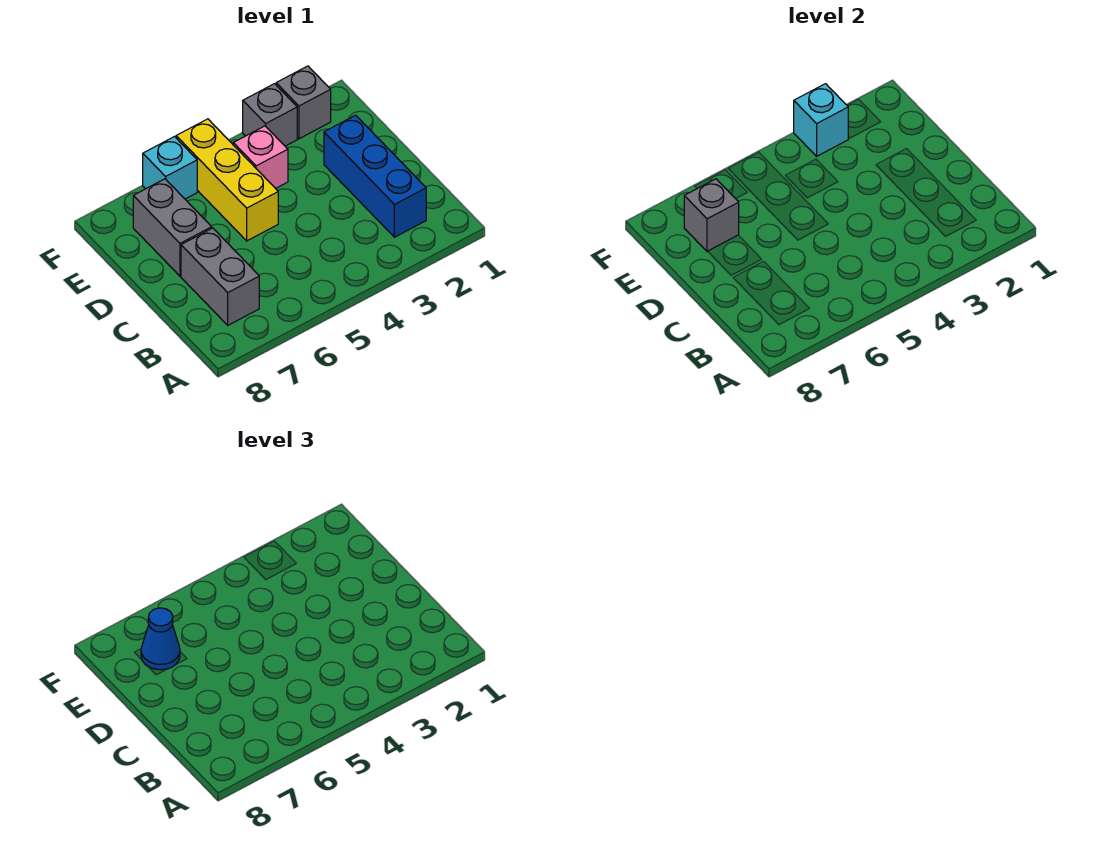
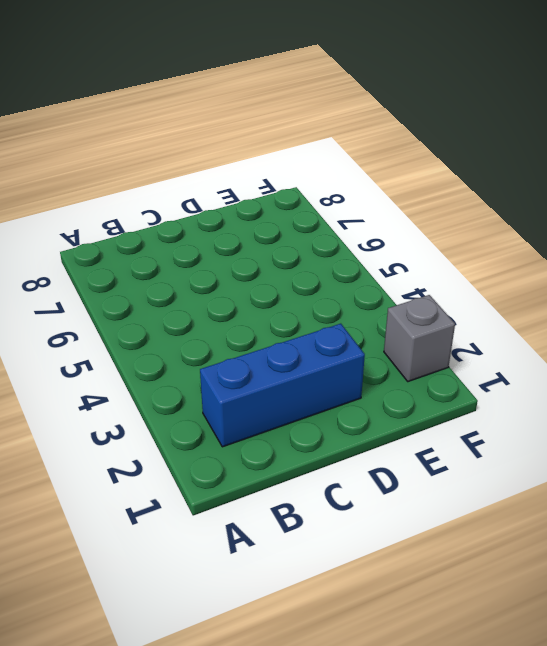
none -> grey brick B7:C7 level 1
none -> yellow brick D5:F5 level 1

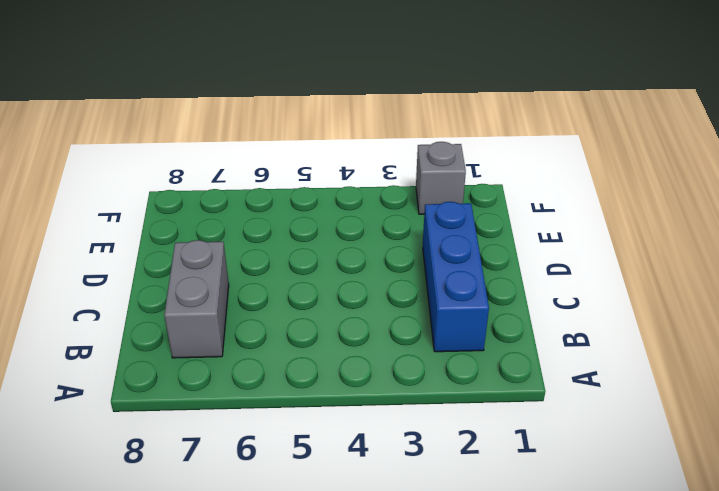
none -> yellow brick D5:F5 level 1
none -> grey brick D7:E7 level 1

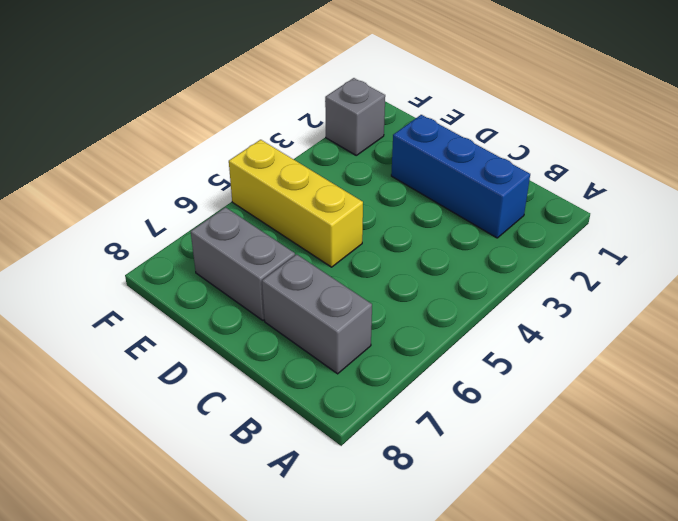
none -> pink brick E4 level 1
none -> grey brick F3 level 1

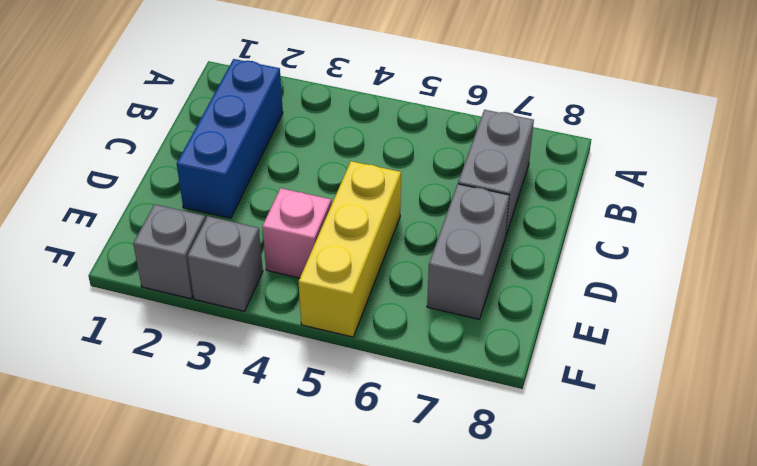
none -> cyan brick F6 level 1
none -> grey brick E7 level 2

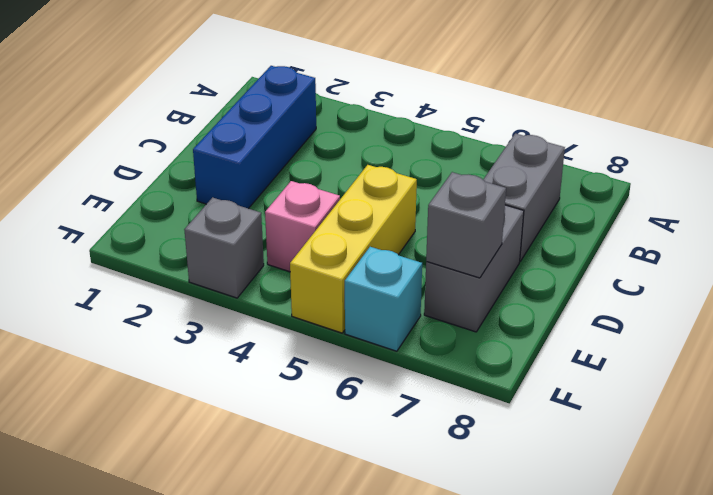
none -> grey brick F2 level 1
none -> cyan brick F3 level 2

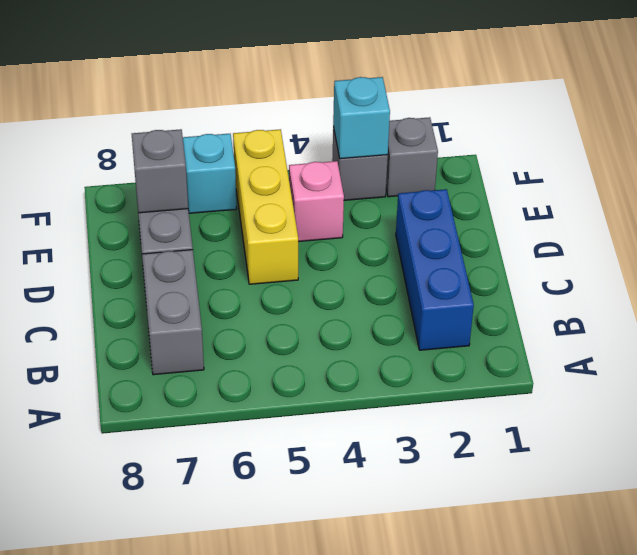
none -> blue cone E7 level 3

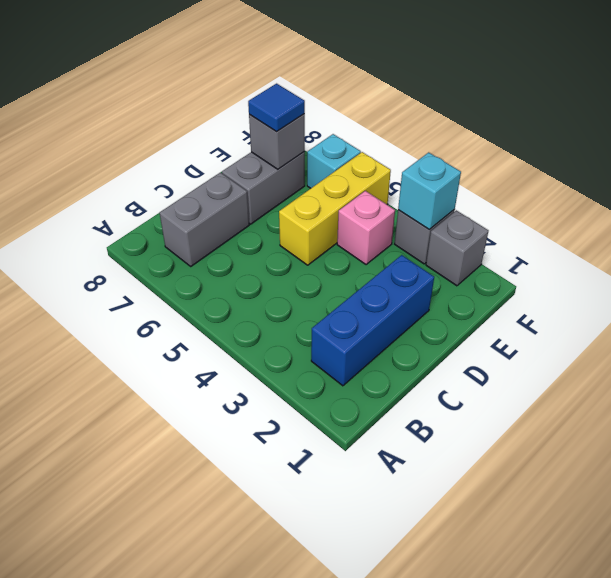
blue tile E7 level 3 -> blue cone E7 level 3

